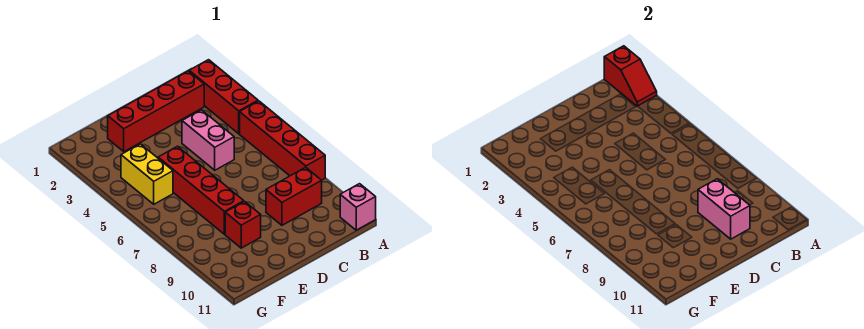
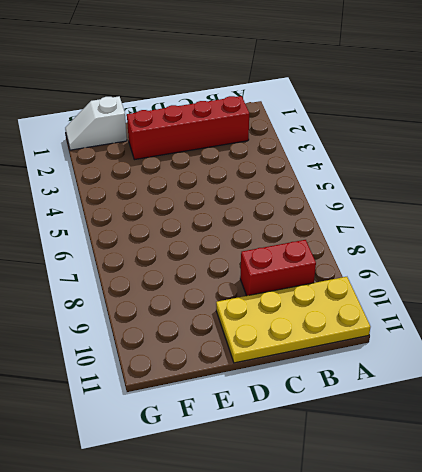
yellow plate A10:D11 level 1 -> pink brick A11 level 1
white slope F1:G1 level 1 top F -> none
none -> red brick A2:A4 level 1
none -> red brick A5:A8 level 1

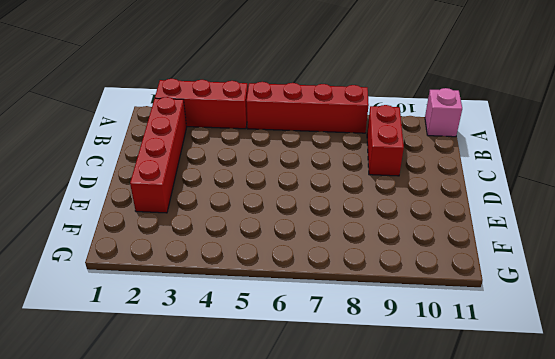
none -> pink brick C4:C5 level 1
none -> red brick E5:E8 level 1

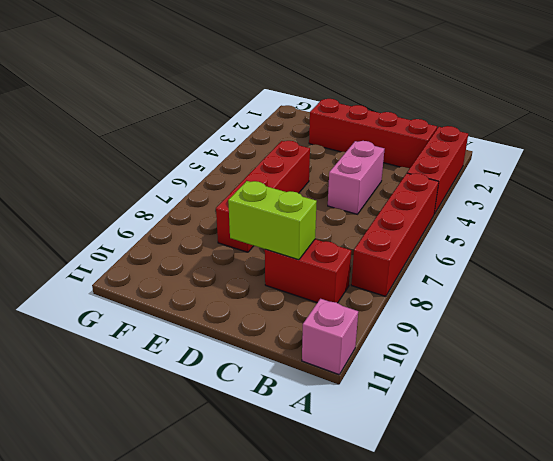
lime brick C9:D9 level 2 -> pink brick C9:C10 level 2
none -> red brick E9 level 1
none -> yellow brick F4:F5 level 1

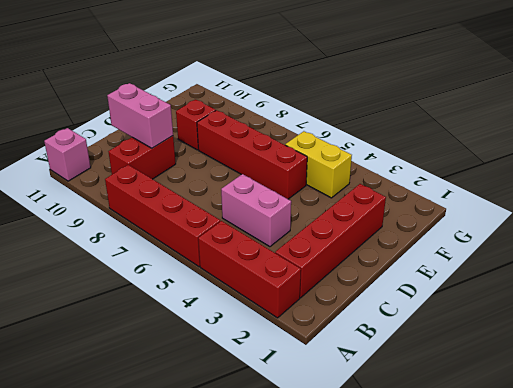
none -> red slope A1:A2 level 2 top 1

